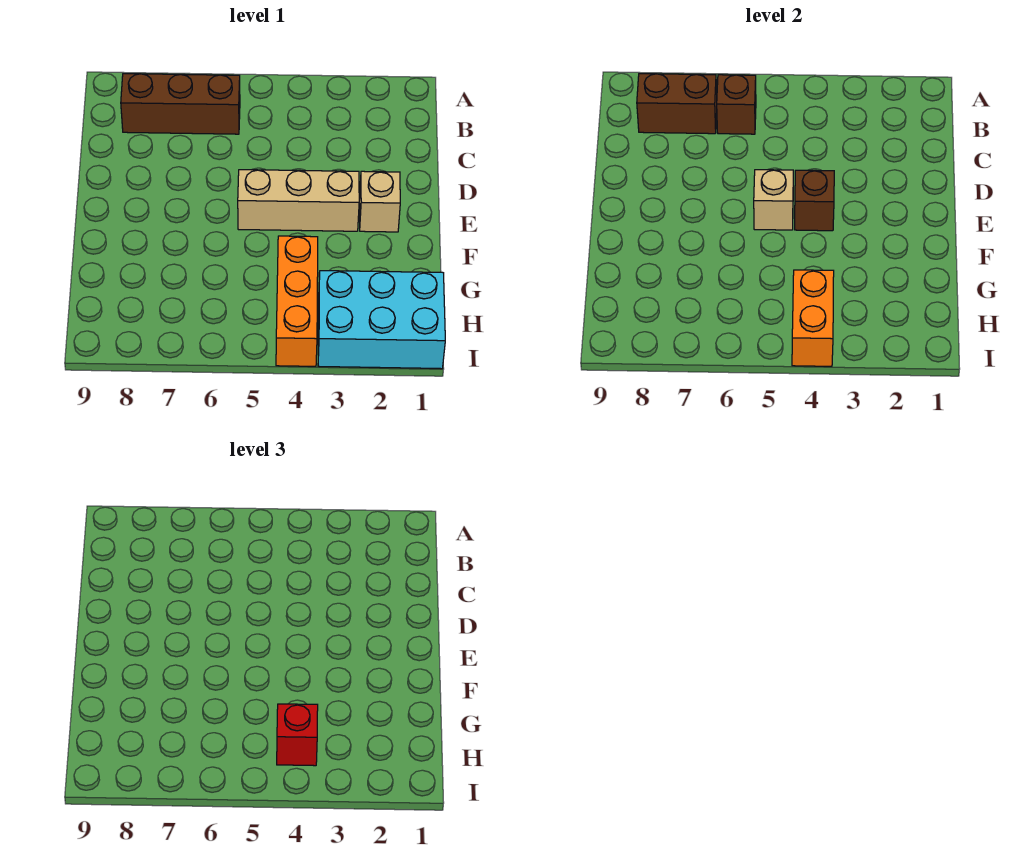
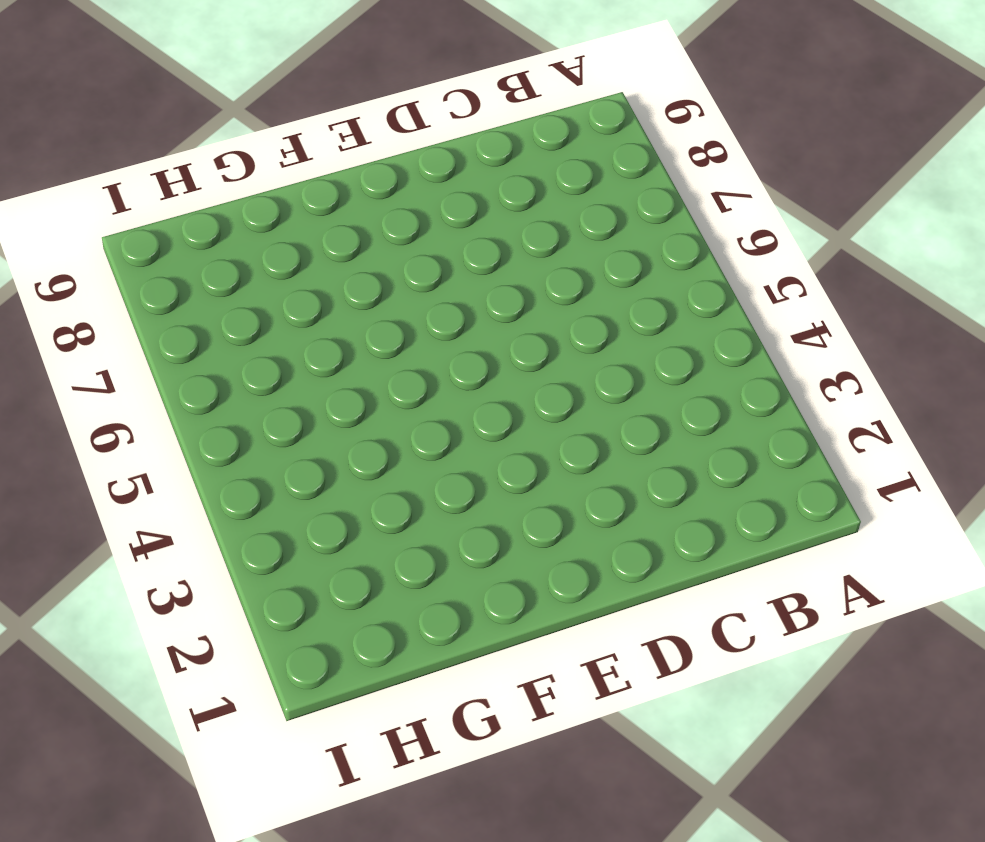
none -> brown brick B6:B8 level 1
none -> tan brick E2 level 1

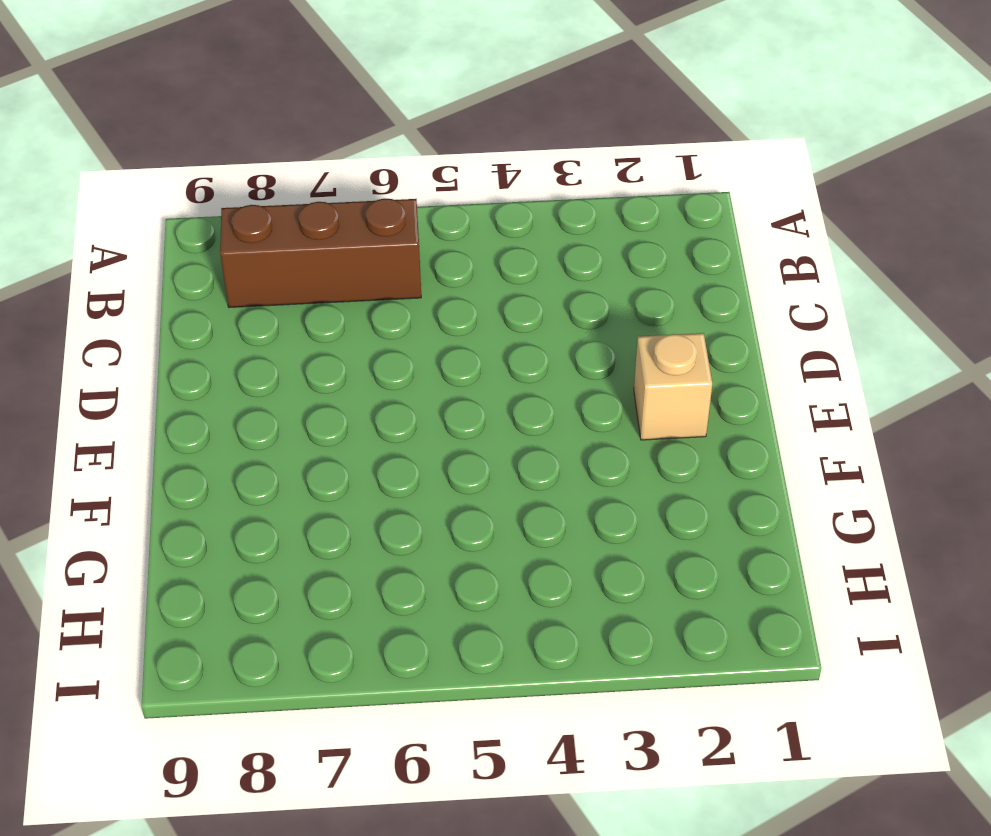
none -> tan brick E3:E5 level 1
none -> orange brick G4:I4 level 1

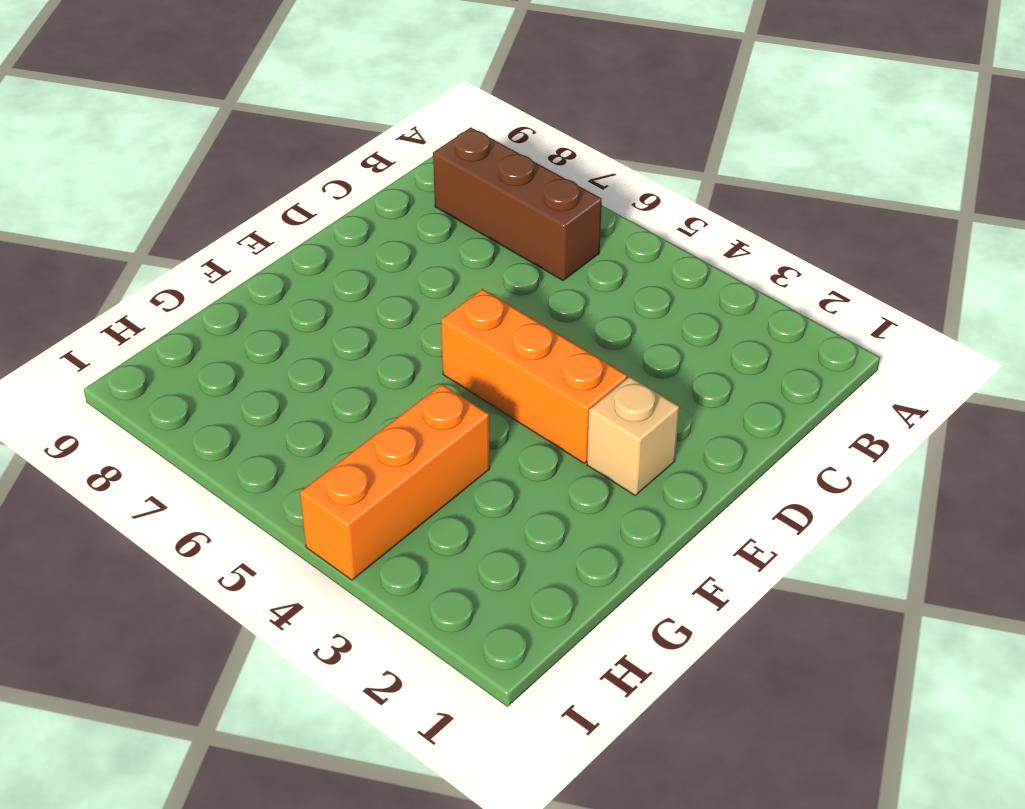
orange brick E3:E5 level 1 -> tan brick E3:E5 level 1
none -> cyan brick H1:I3 level 1
none -> brown brick B6 level 2

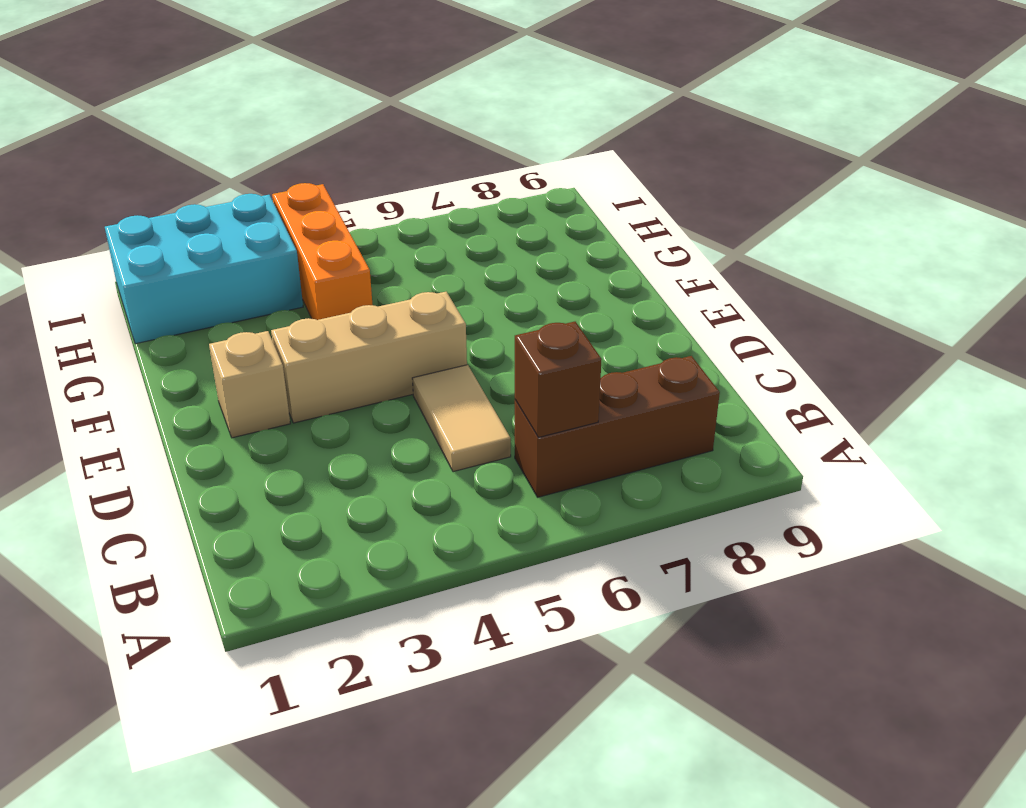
tan tile C5:D5 level 1 -> none
none -> brown brick B7:B8 level 2
none -> brown brick E4 level 2

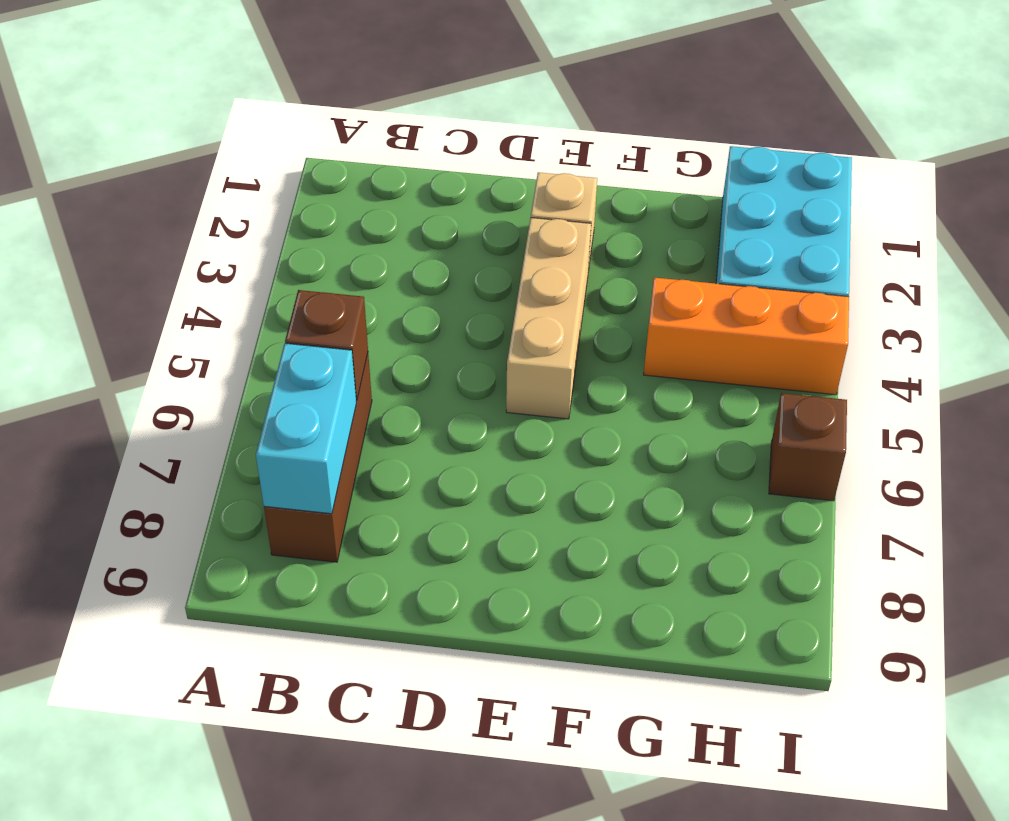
cyan brick B7:B8 level 2 -> brown brick B7:B8 level 2
brown brick I6 level 1 -> brown brick E4 level 2
none -> tan brick E5 level 2
none -> orange brick H4:I4 level 2

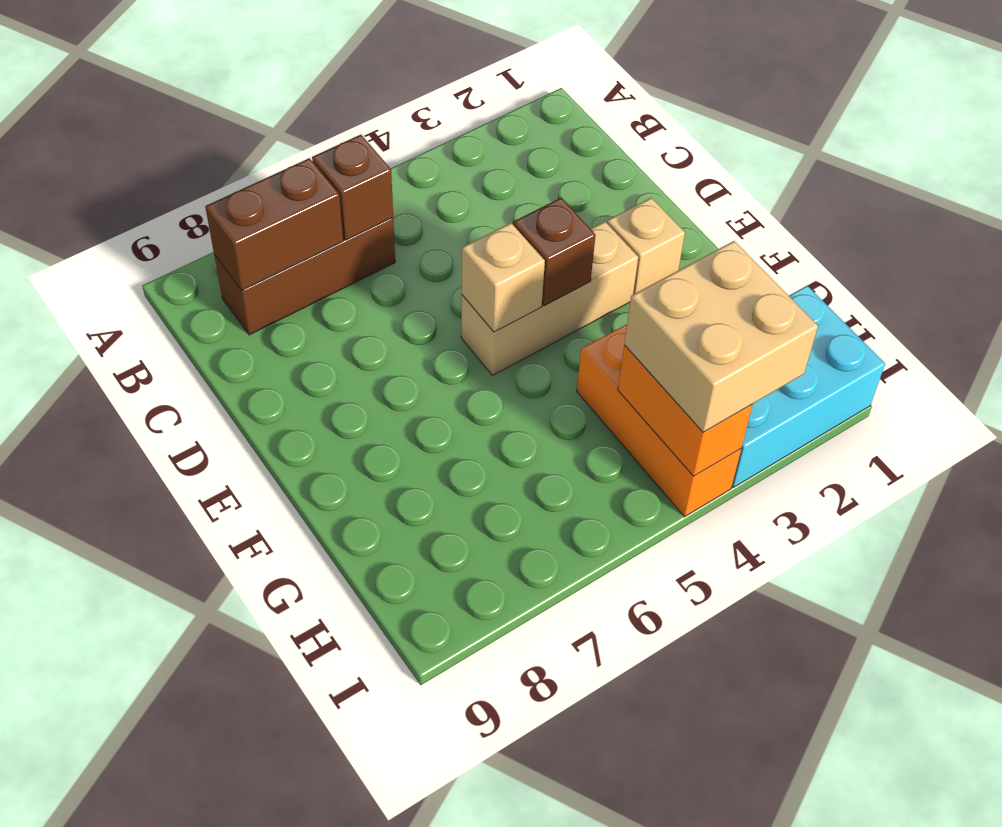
tan brick H3:I4 level 3 -> red brick H4 level 3

